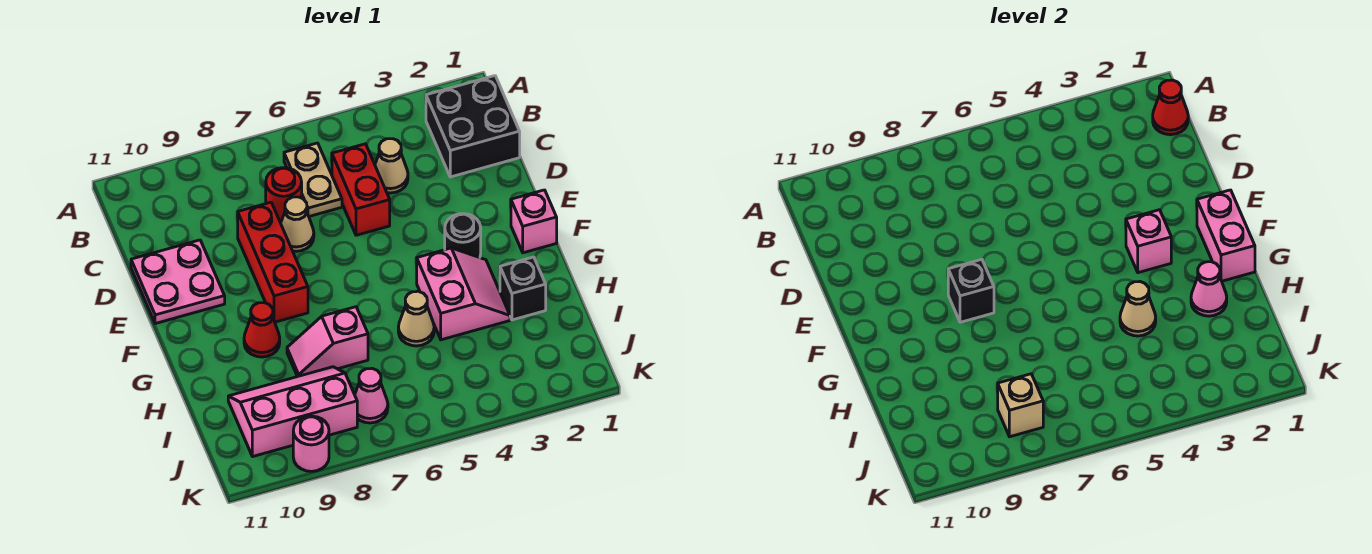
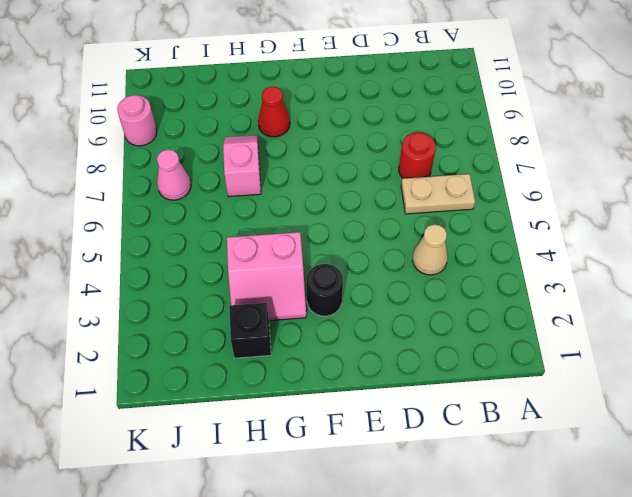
none -> black brick B1:C2 level 1
none -> red brick C5:D5 level 1
none -> tan cone D7 level 1

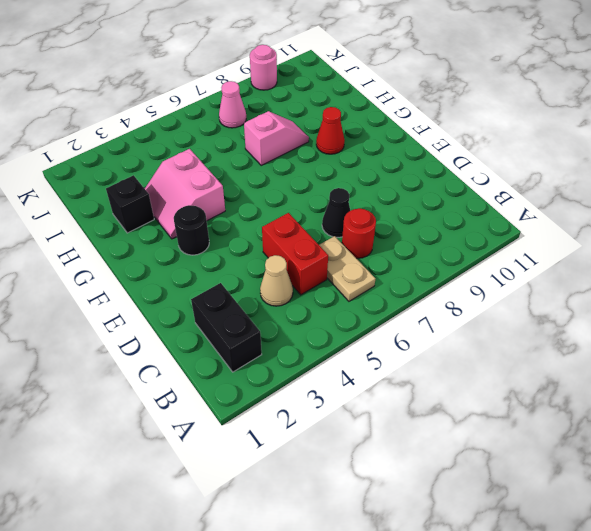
black brick B2:C2 level 1 -> black brick B1:C2 level 1
black cone D7 level 1 -> tan cone D7 level 1
none -> red brick D8:F8 level 1
none -> pink plate D10:E11 level 1
none -> pink brick F1 level 1

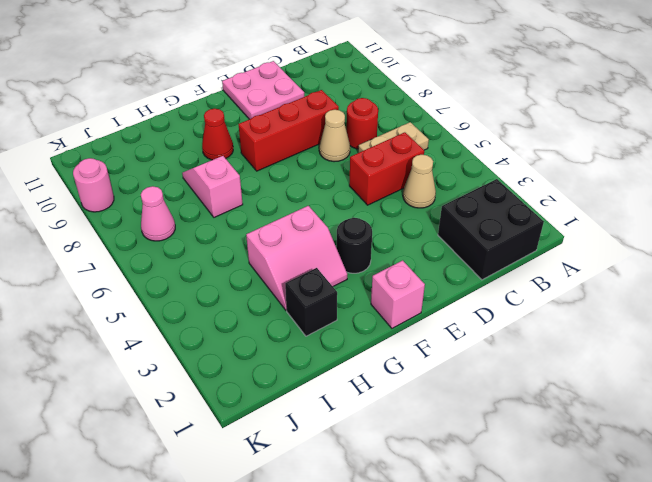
none -> tan cone H5 level 1
none -> pink slope I8:J10 level 1 top J
none -> red cone B1 level 2

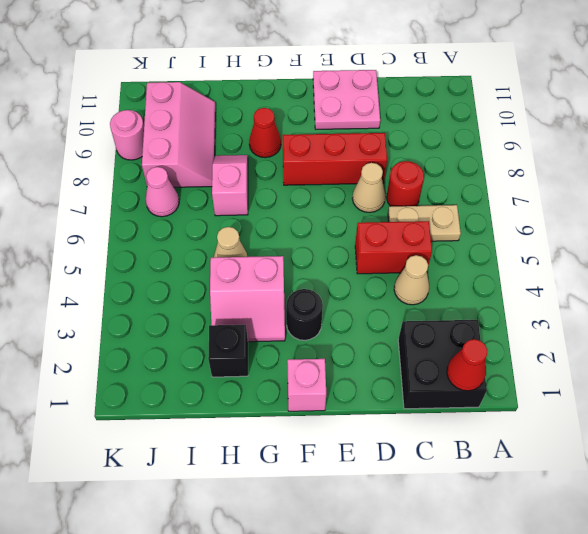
none -> pink brick F1:G1 level 2
none -> pink brick F3 level 2
none -> black brick F8 level 2

